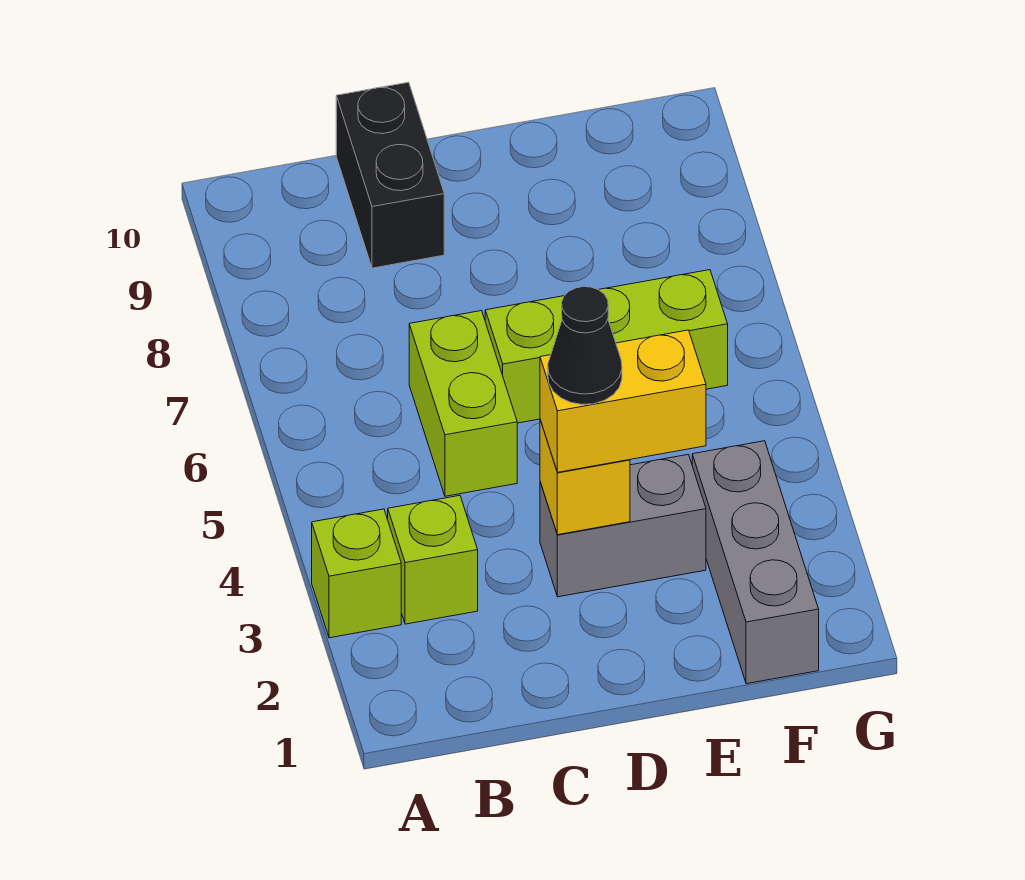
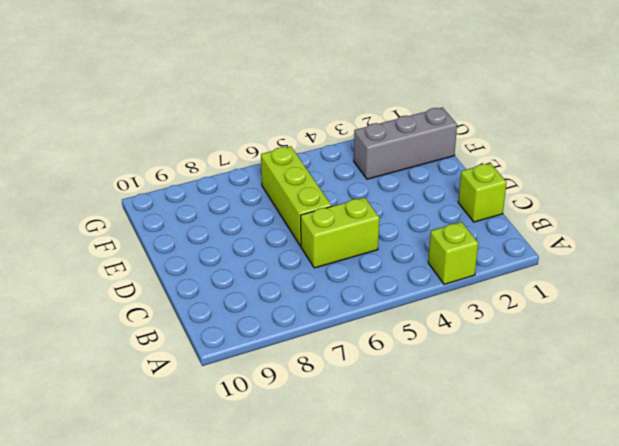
lime brick C1 level 1 -> lime brick B3 level 1
none -> black brick C9:C10 level 1
none -> grey brick D3:E3 level 1

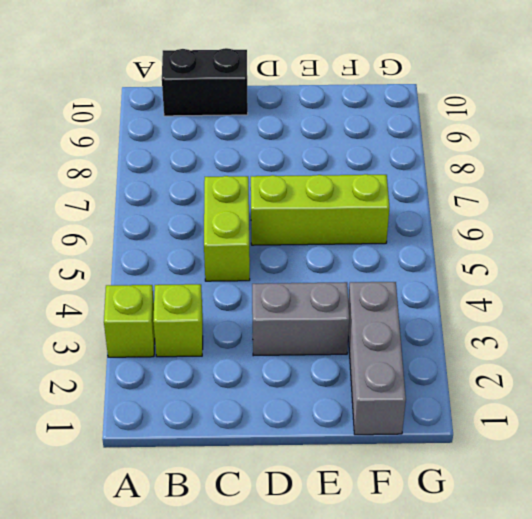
black brick B10:C10 level 1 -> black brick C9:C10 level 1
none -> yellow brick D3 level 2
none -> yellow brick D3:E3 level 3

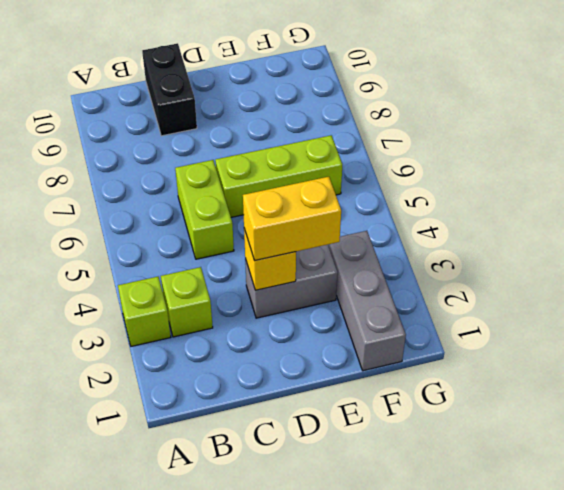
none -> black cone D3 level 4

